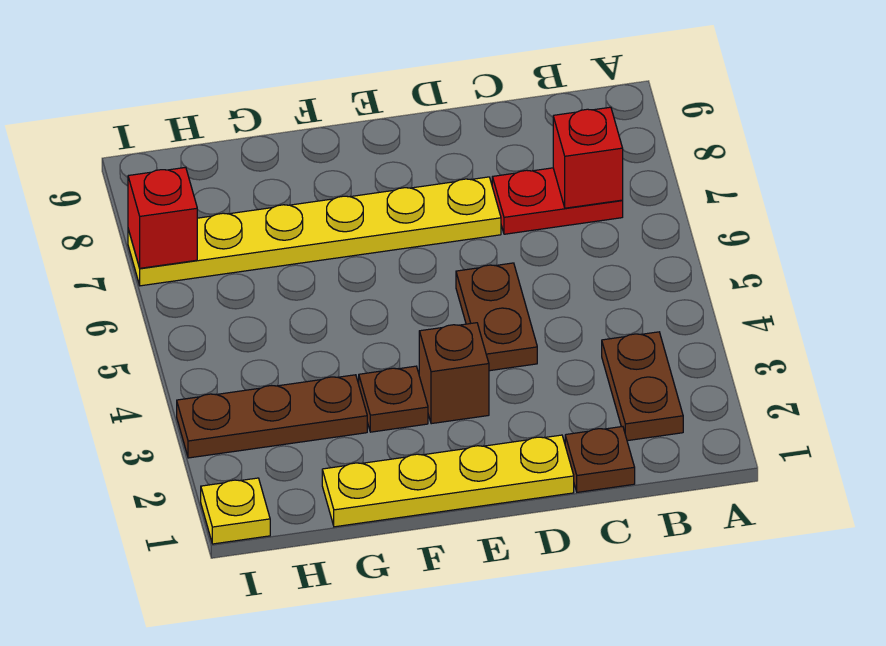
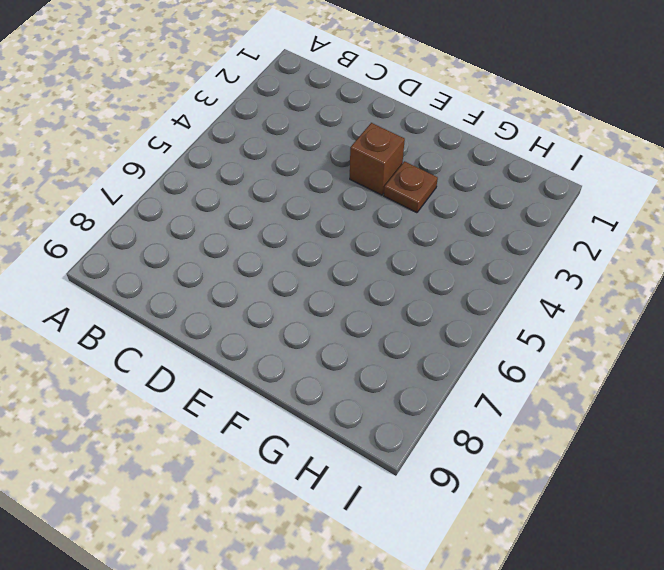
none -> brown plate B2:B3 level 1
none -> red plate B7:C7 level 1
none -> brown plate C1 level 1

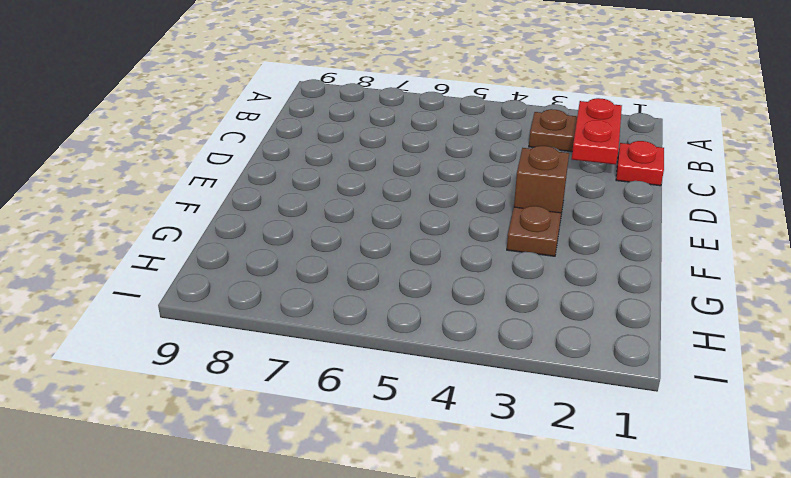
red plate B2:C2 level 2 -> red plate B7:C7 level 1
red plate C1 level 1 -> brown plate C1 level 1
none -> yellow plate D1:G1 level 1
none -> brown plate D4:D5 level 1
none -> yellow plate D7:I7 level 1

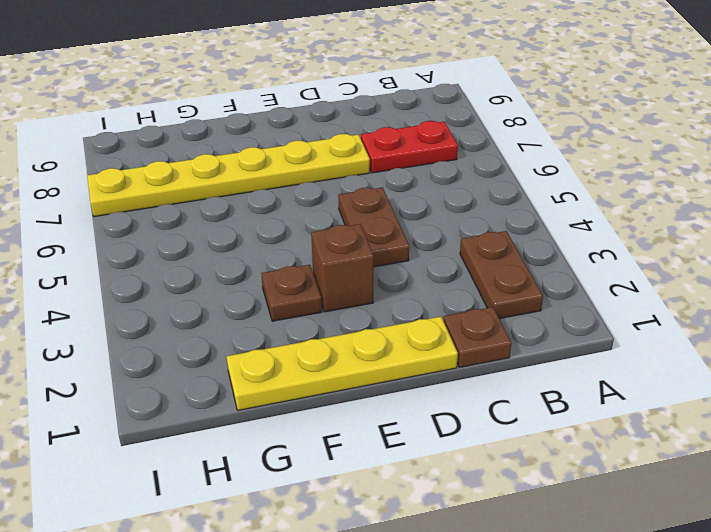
none -> brown plate G3:I3 level 1
none -> yellow plate I1 level 1
none -> red brick B7 level 2

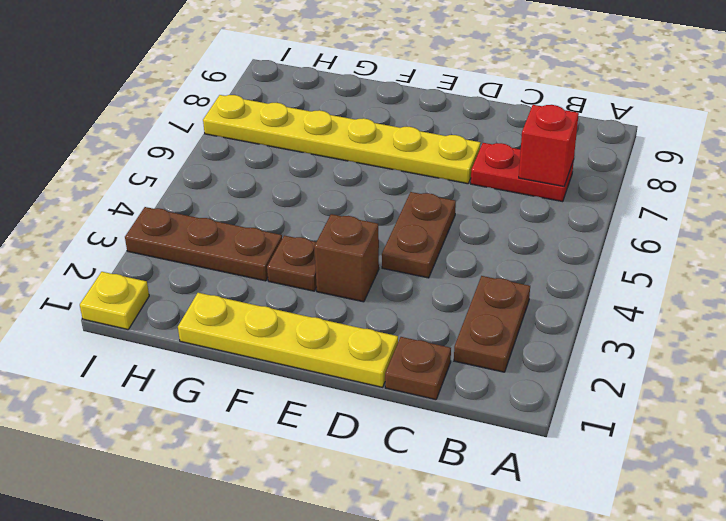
none -> red brick I7 level 2

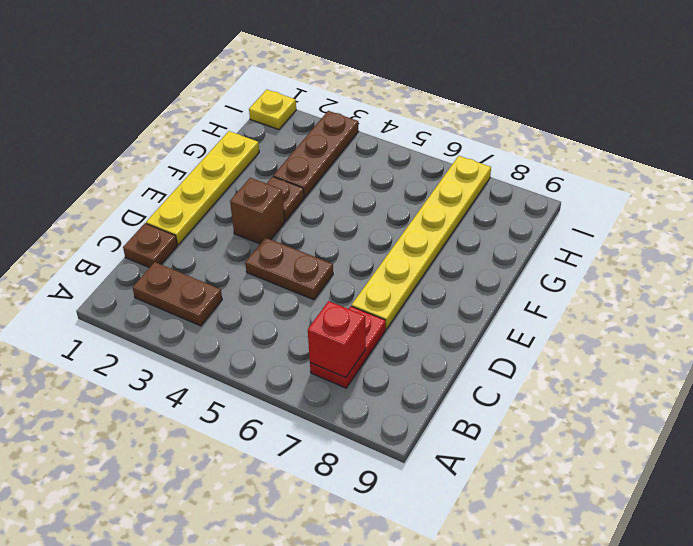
none -> red brick I7 level 2

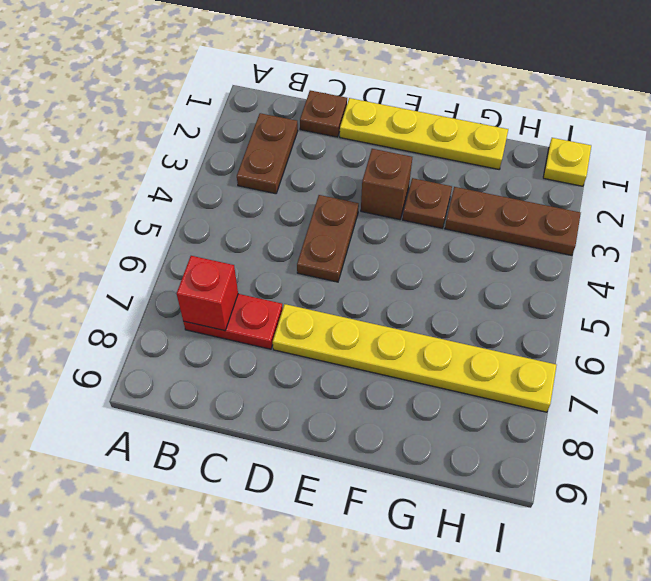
none -> red brick I7 level 2

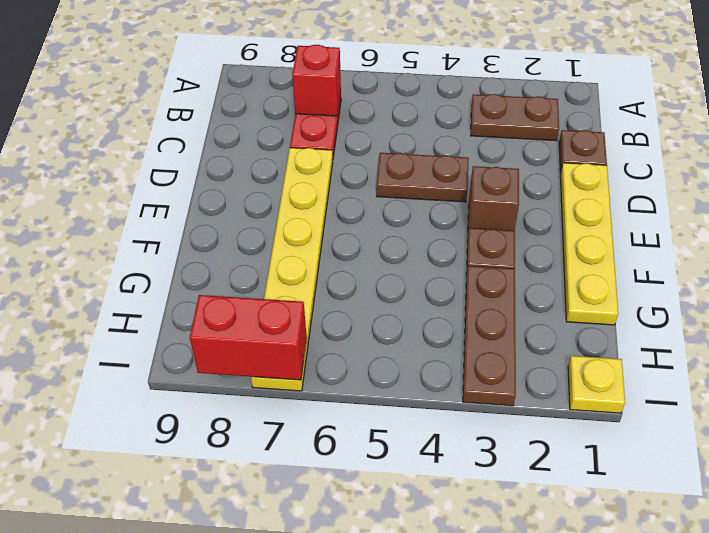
red brick I7:I8 level 2 -> red brick I7 level 2

